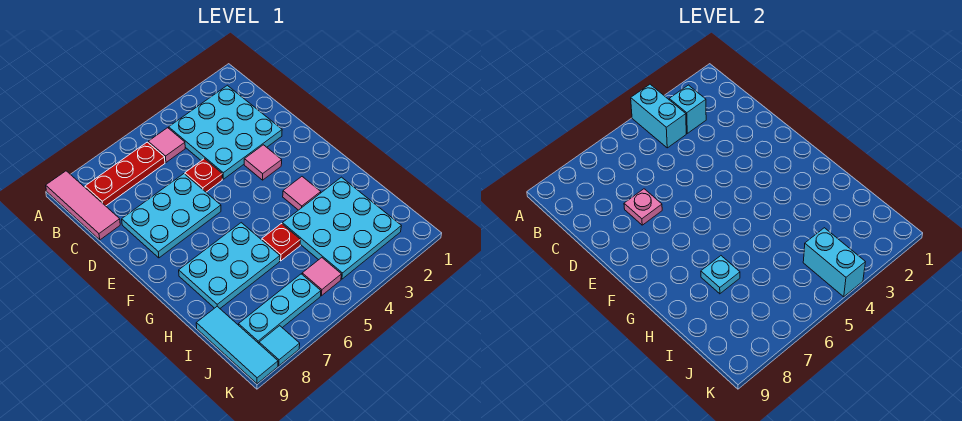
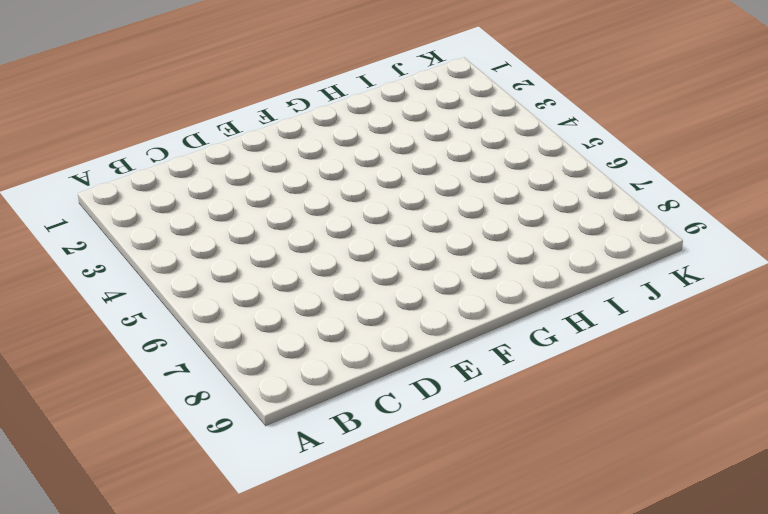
none -> pink tile A9:C9 level 1
none -> cyan plate B2:D4 level 1
none -> pink tile B5 level 1

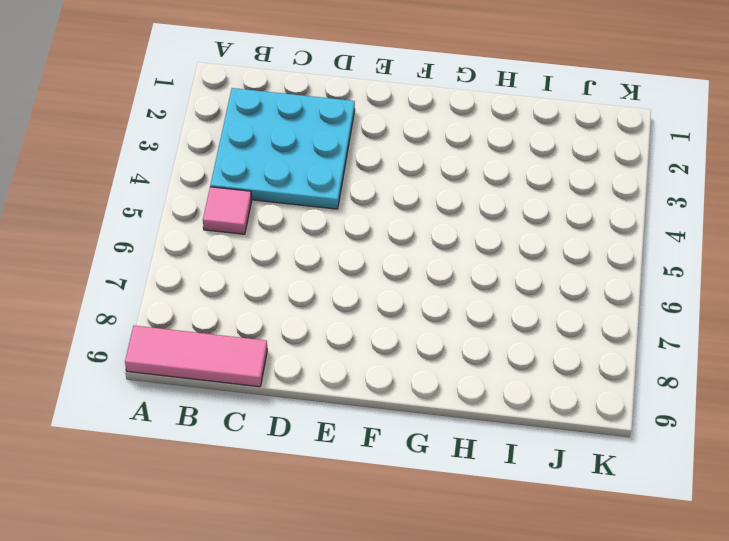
none -> red plate B6:B8 level 1
none -> red plate D5 level 1
none -> cyan plate D6:E8 level 1

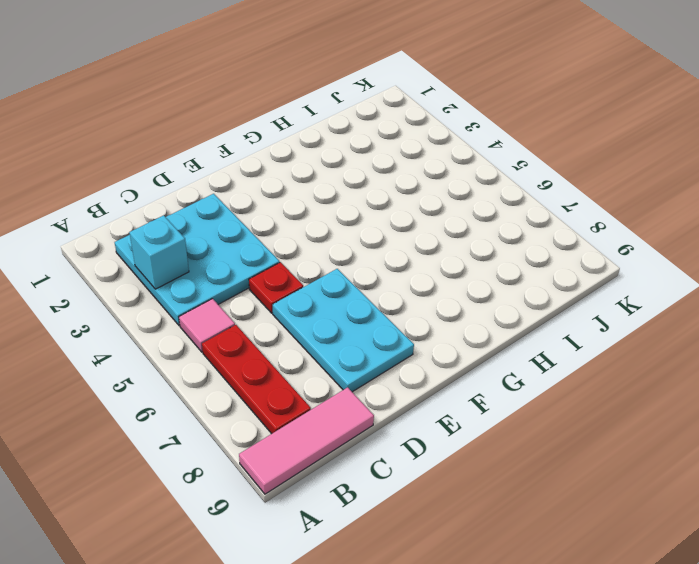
none -> pink tile E3 level 1
none -> pink tile G3 level 1
none -> cyan plate G6:H8 level 1

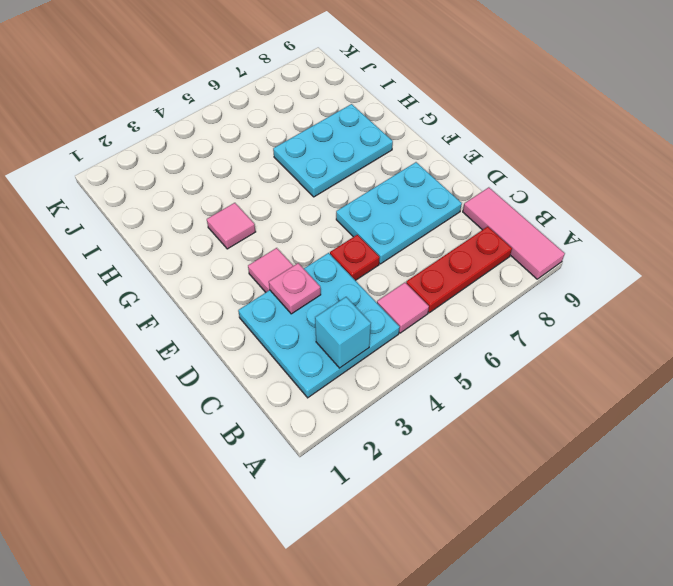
pink plate D3 level 2 -> pink plate D7 level 2
none -> cyan plate H2:J4 level 1
none -> red plate H5 level 1
none -> cyan tile I9:K9 level 1

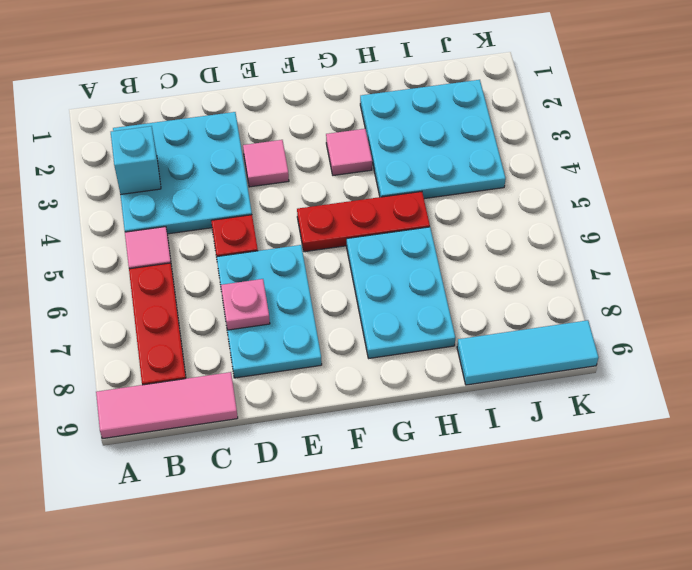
red plate F5:H5 level 1 -> red plate H5 level 1
none -> pink tile J5 level 1
none -> cyan plate J6:J8 level 1
none -> cyan tile K8 level 1

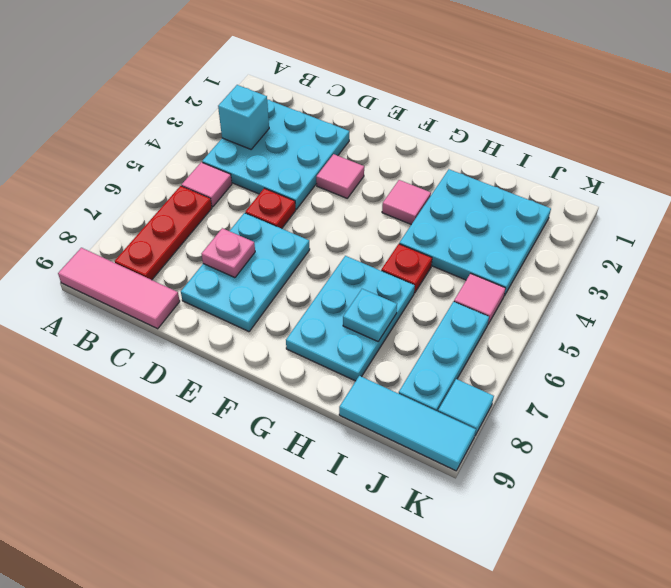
none -> cyan brick A4:B4 level 2
none -> cyan brick J4:K4 level 2

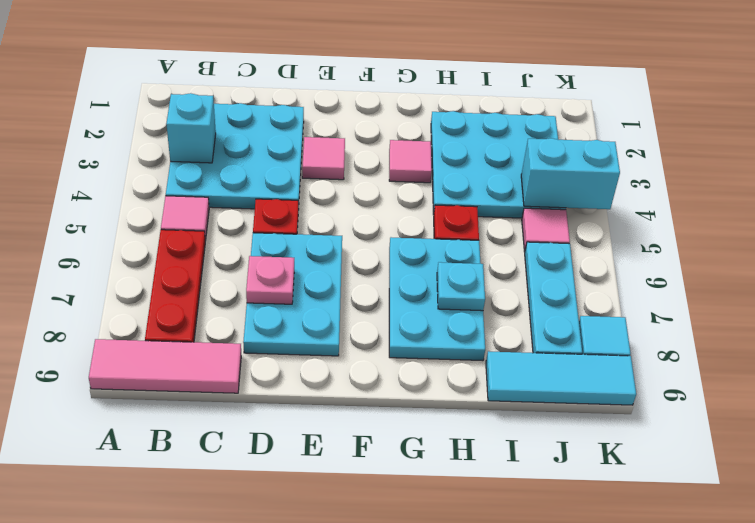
none -> cyan brick A4:B4 level 2

